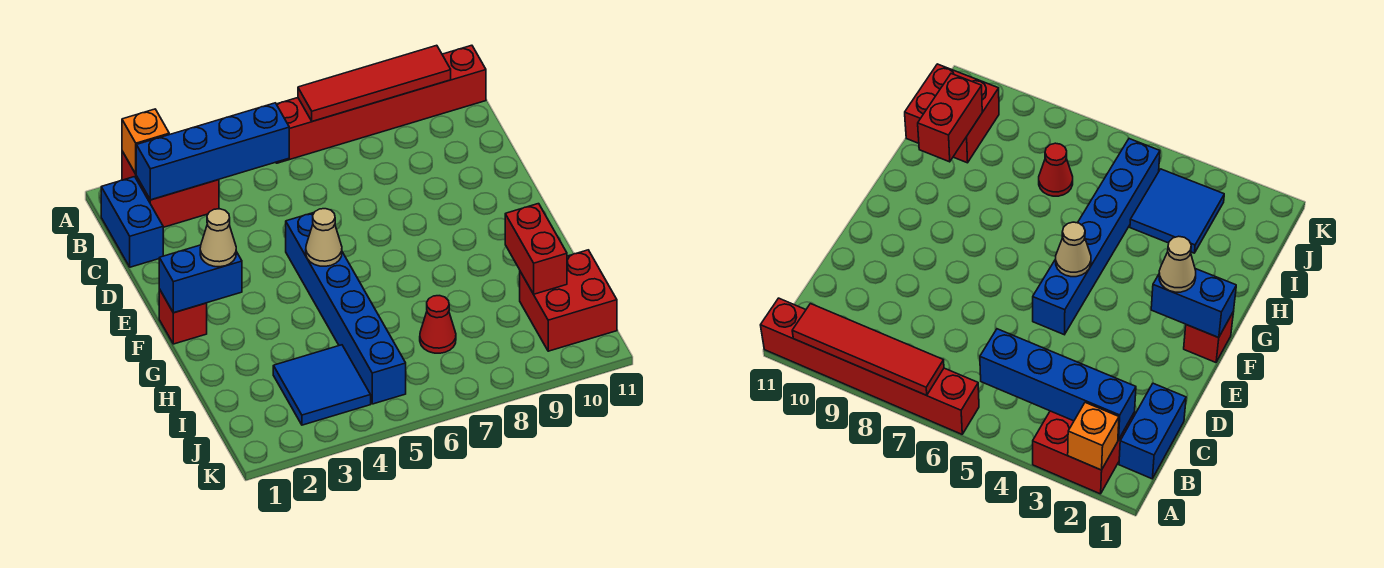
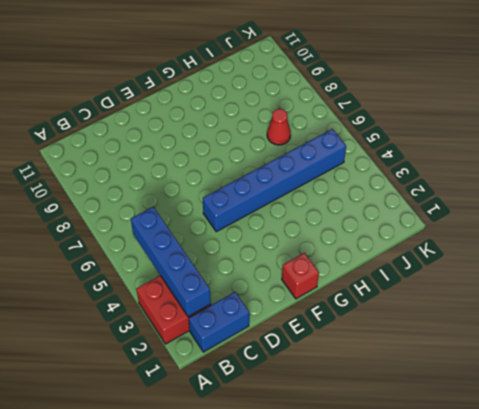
none -> red brick A6:A11 level 1
none -> blue tile I3:J4 level 1
none -> red brick I10:J11 level 1

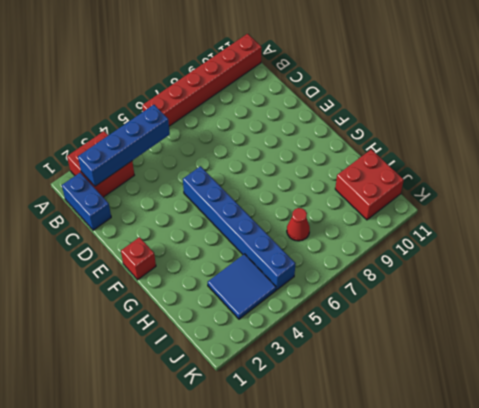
none -> orange brick A2 level 2
none -> red tile A7:A10 level 2
none -> blue brick F1:F2 level 2

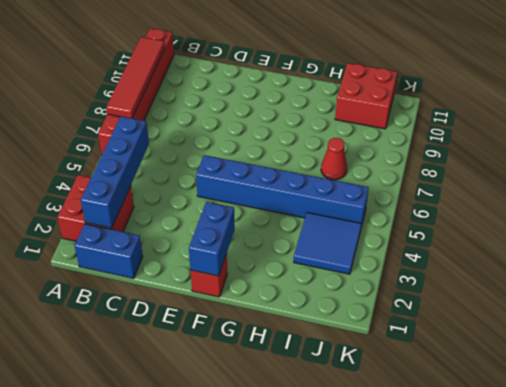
none -> orange brick A2 level 2
none -> tan cone F5 level 2
none -> red brick H10:I10 level 2

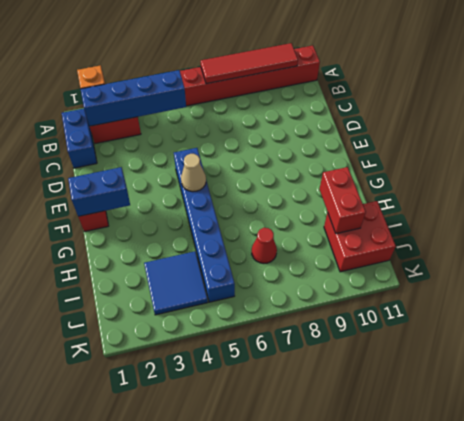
none -> tan cone F2 level 3

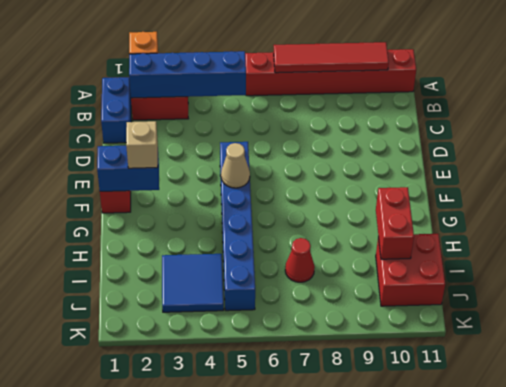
tan brick F2 level 3 -> tan cone F2 level 3

